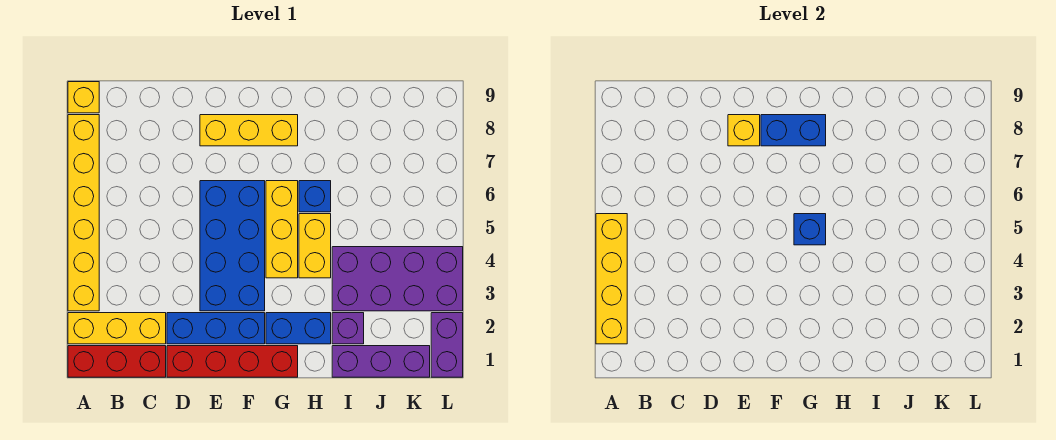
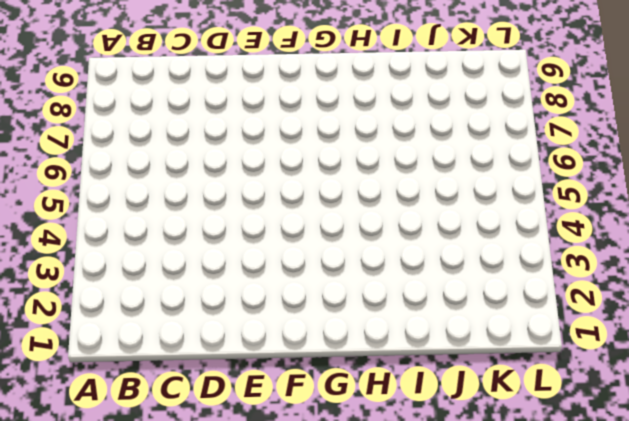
none -> red brick A1:C1 level 1
none -> yellow brick A2:C2 level 1
none -> yellow brick A3:A8 level 1

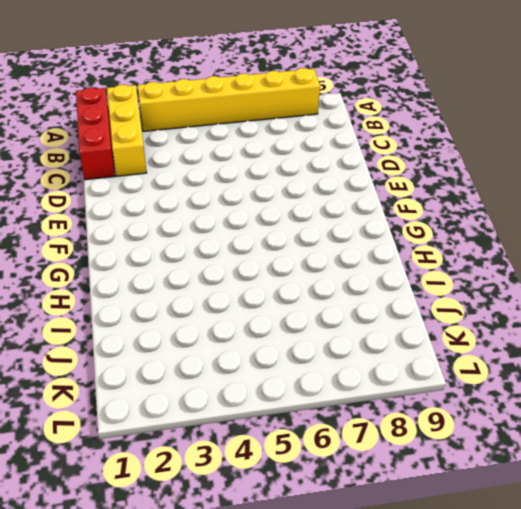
none -> yellow brick A9 level 1
none -> red brick D1:G1 level 1
none -> blue brick D2:F2 level 1

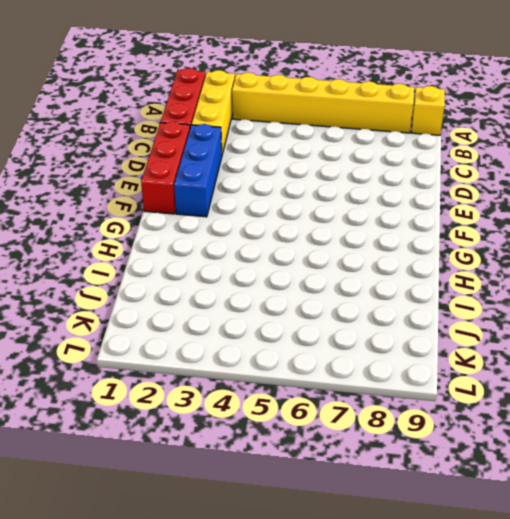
red brick D1:F1 level 1 -> red brick D1:G1 level 1
none -> blue brick E3:F6 level 1
none -> yellow brick E8:G8 level 1
none -> blue brick G2:H2 level 1

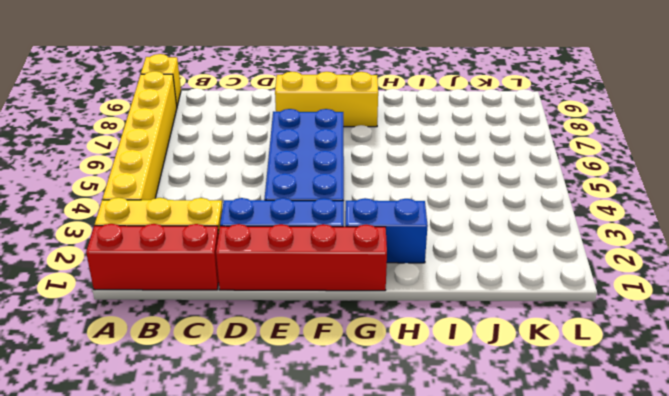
none -> yellow brick G4:G6 level 1
none -> yellow brick H4:H5 level 1
none -> blue brick H6 level 1

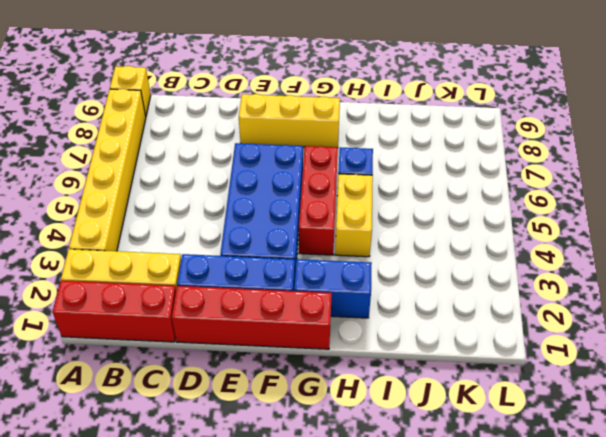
red brick G4:G6 level 1 -> yellow brick G4:G6 level 1
none -> purple brick I1:K1 level 1
none -> purple brick I2 level 1
none -> purple brick I3:L4 level 1

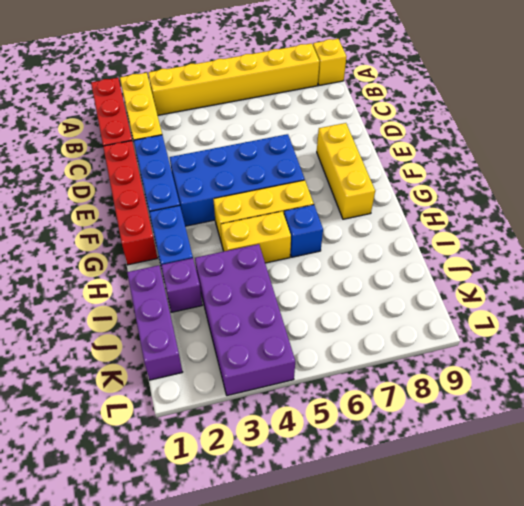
none -> purple brick L1:L2 level 1
none -> yellow brick A2:A5 level 2
none -> yellow brick E8 level 2

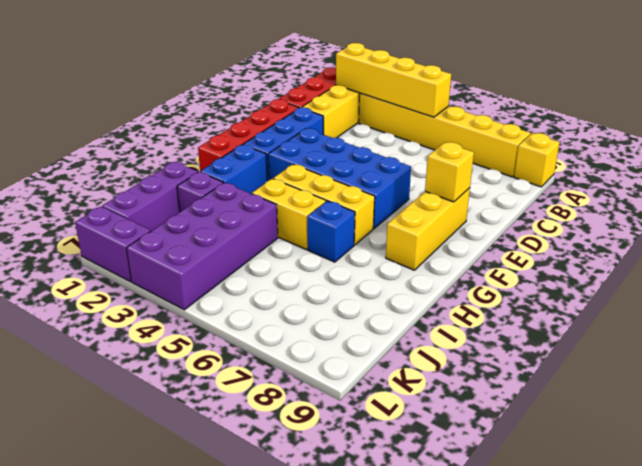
none -> blue brick F8:G8 level 2
none -> blue brick G5 level 2

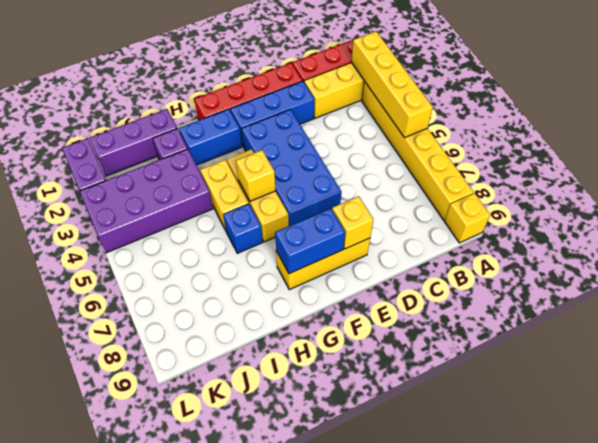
yellow brick G5 level 2 -> blue brick G5 level 2

